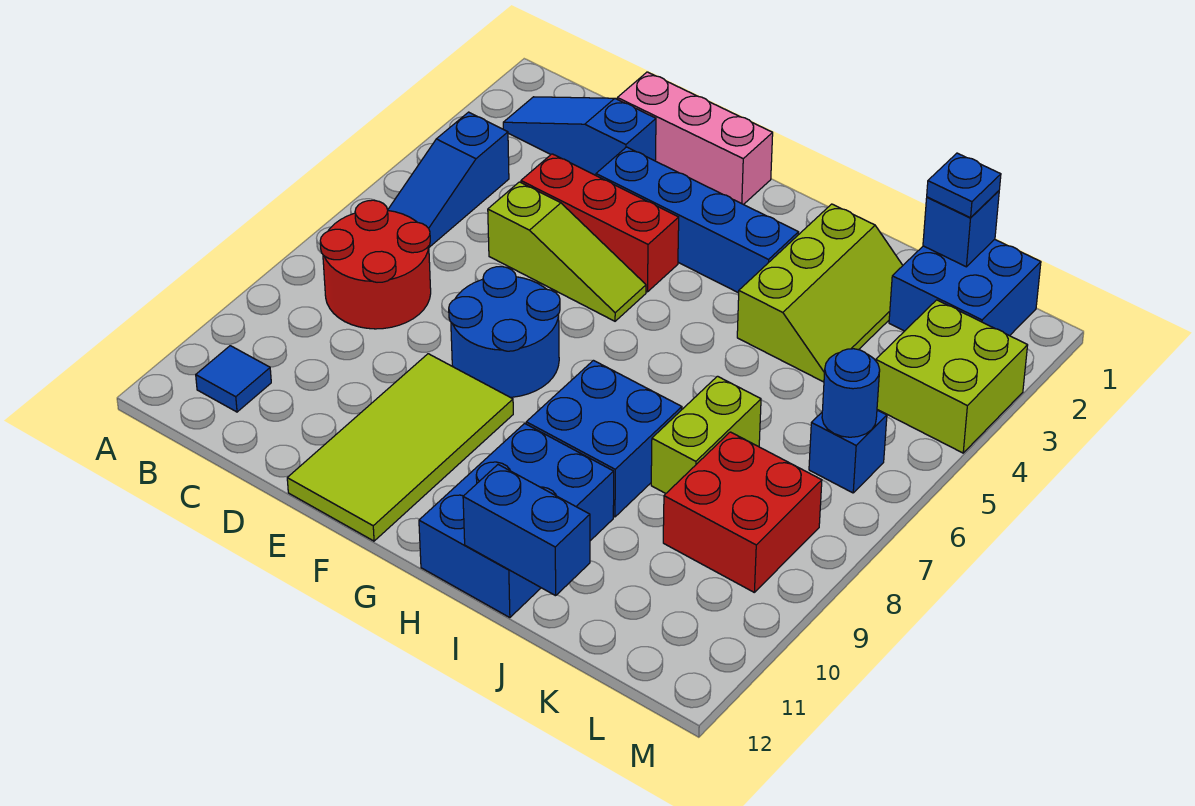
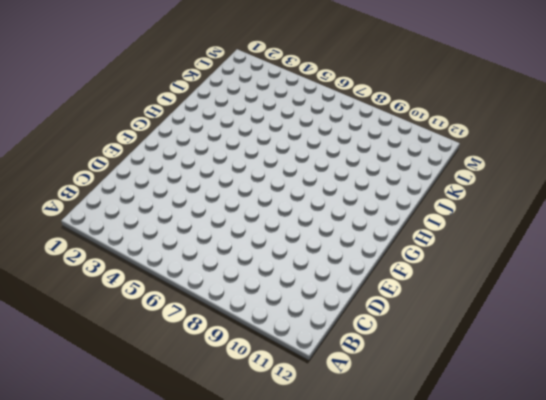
none -> blue slope B2:D2 level 1 top D
none -> blue slope B4:B6 level 1 top 4
none -> red round brick B7:C8 level 1

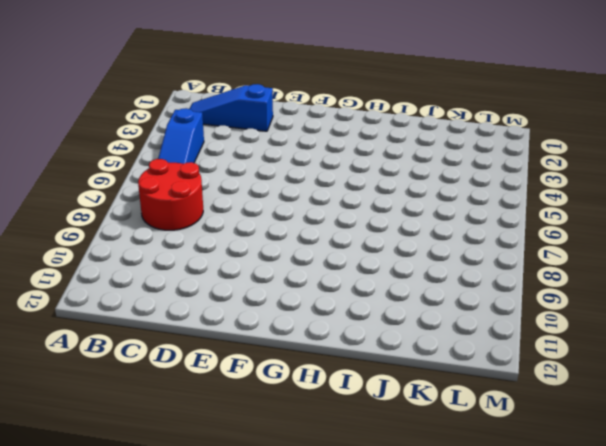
none -> blue tile B11 level 1
none -> pink brick D1:F1 level 1
none -> red brick D4:F4 level 1

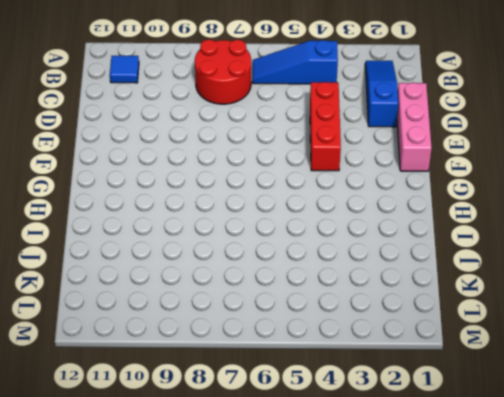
none -> lime slope D5:F5 level 1 top D
none -> blue brick E3:H3 level 1
none -> blue round brick E7:F8 level 1

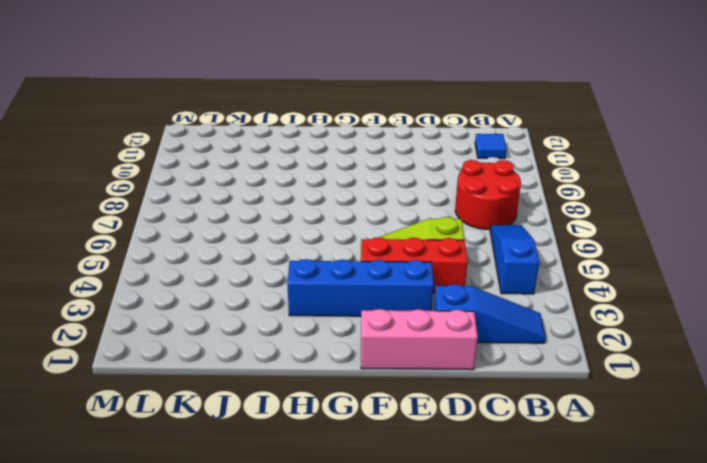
none -> blue round brick E7:F8 level 1
none -> lime tile E9:F12 level 1
none -> blue brick H8:I9 level 1

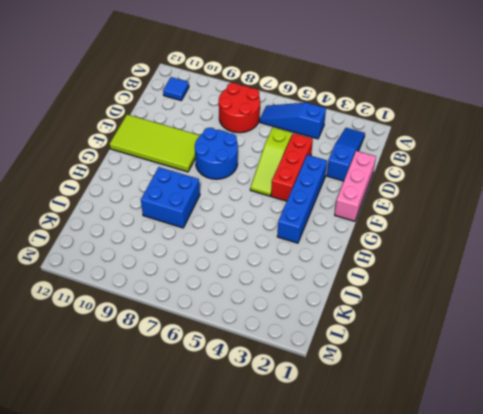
none -> blue brick H10:I12 level 1
none -> lime slope I2:J4 level 1 top I
none -> lime brick J7:J8 level 1

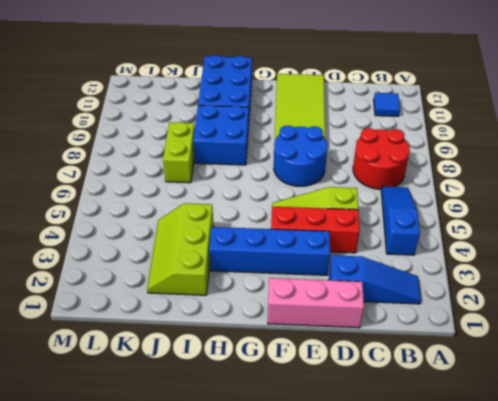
none -> blue brick K1:L2 level 1
none -> red brick K8:L9 level 1
none -> lime brick L3:M4 level 1

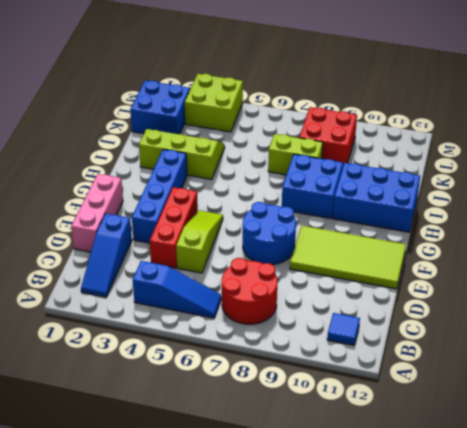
none -> blue brick L6 level 1
none -> blue brick I12:J12 level 2
none -> blue brick K1 level 2

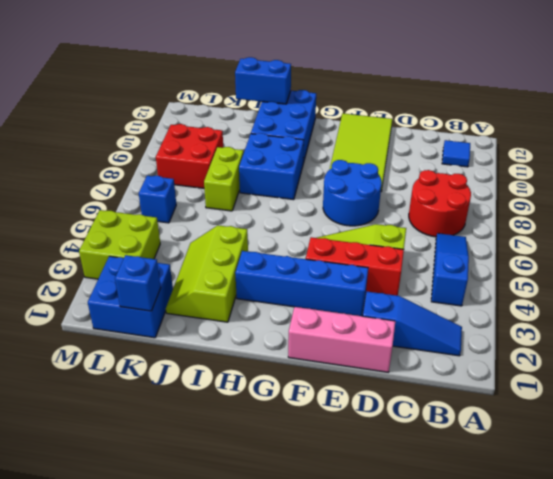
none -> blue round brick L6 level 2
none -> blue plate K1 level 3

